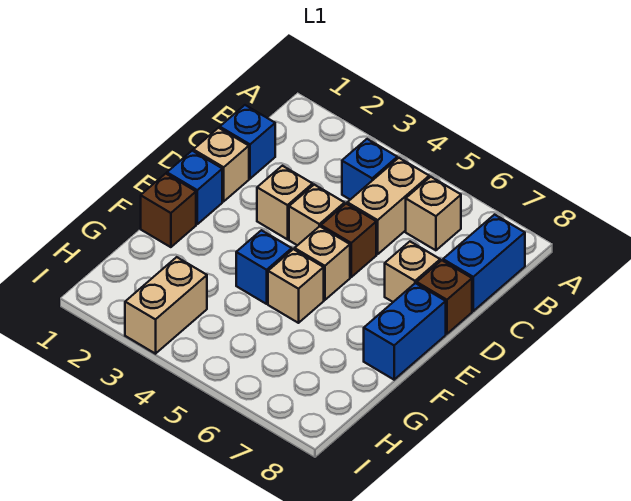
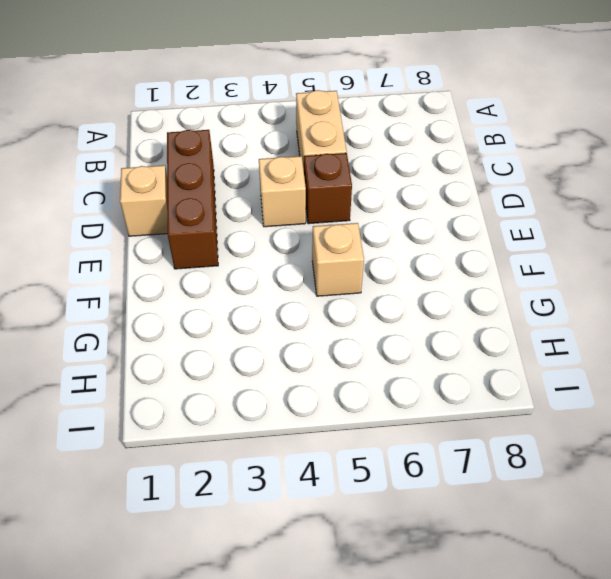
brown brick C2:E2 level 1 -> none
none -> blue brick B4 level 1
none -> tan brick B6 level 1
none -> blue brick B8:C8 level 1

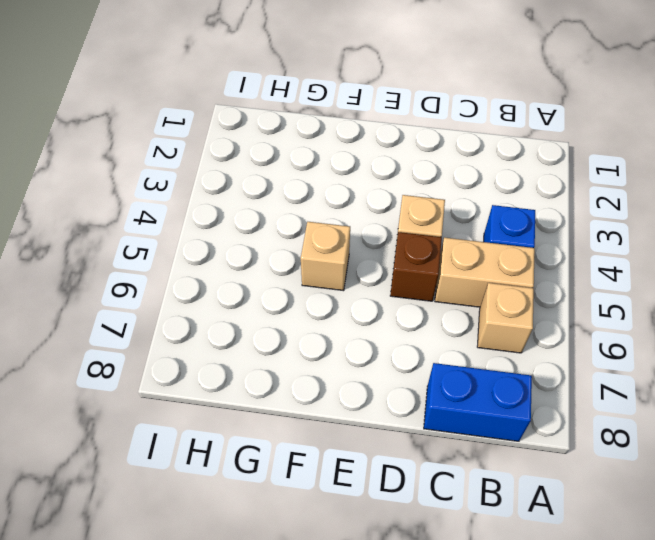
none -> blue brick C1 level 1
none -> tan brick D1 level 1
none -> tan brick D3 level 1

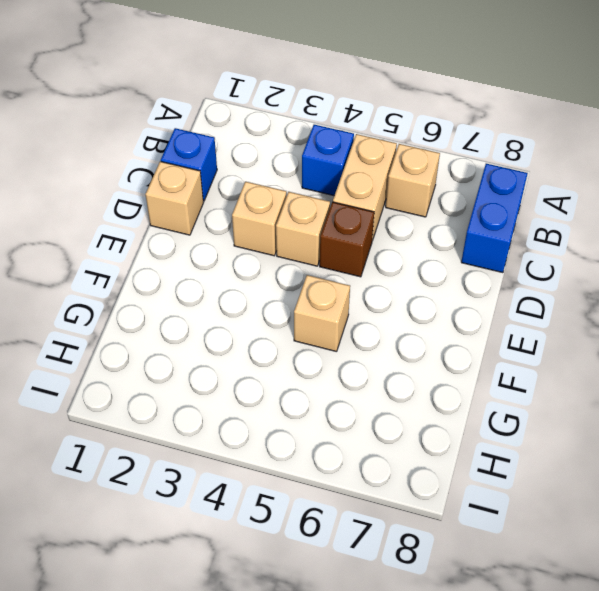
none -> tan brick D7 level 1
none -> brown brick D8 level 1
none -> blue brick E1 level 1

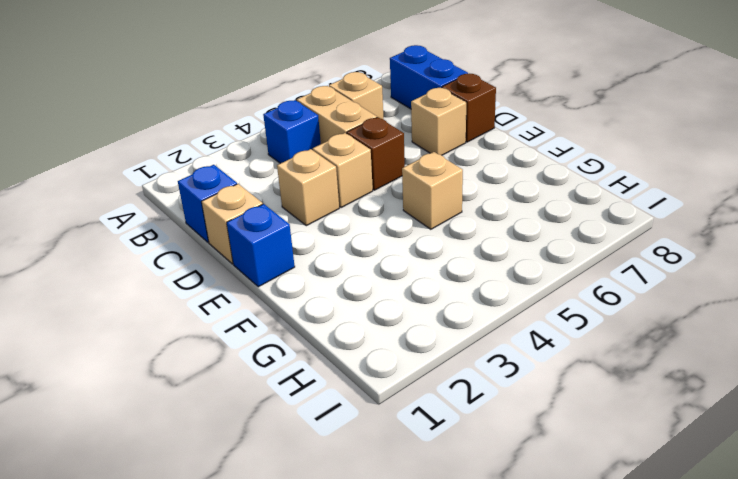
none -> tan brick E5 level 1
none -> blue brick E8:F8 level 1
none -> brown brick F1 level 1

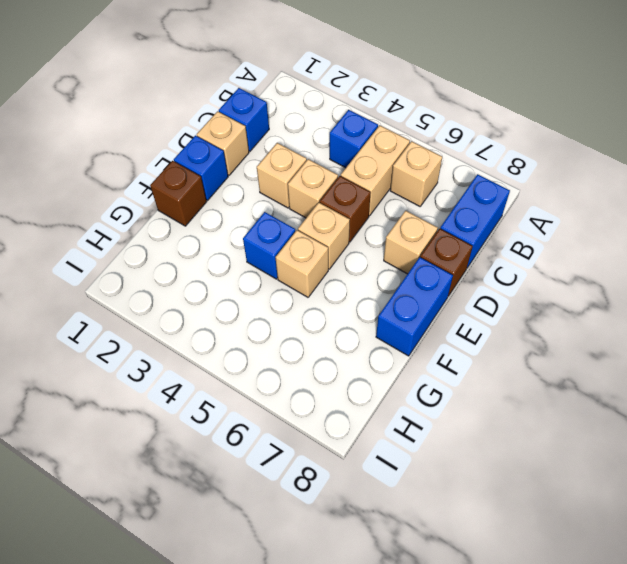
none -> tan brick H3:I3 level 1

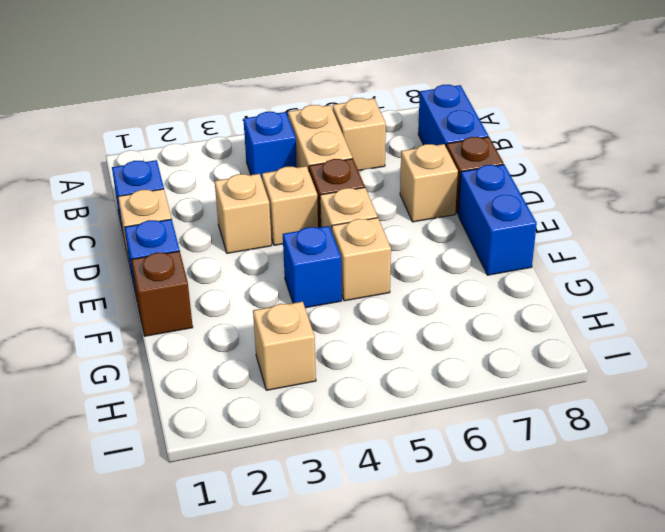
tan brick H3 level 1 -> tan brick H3:I3 level 1

